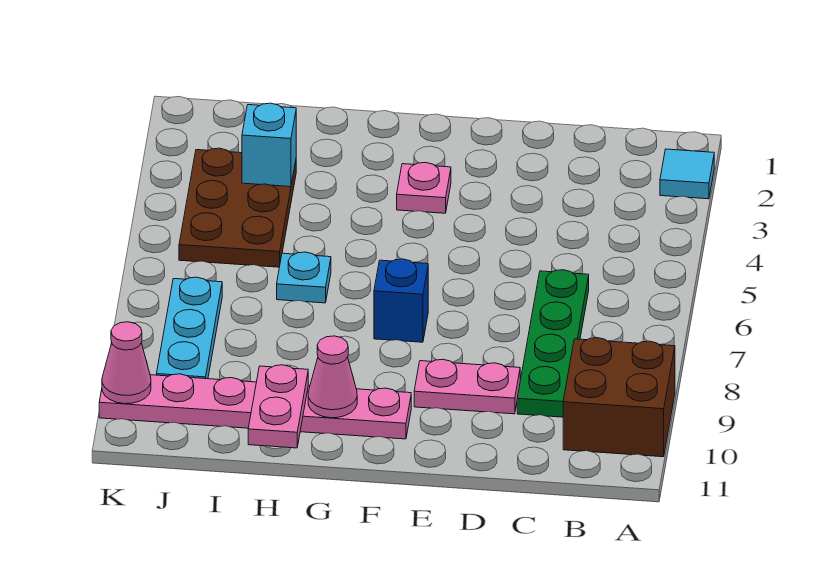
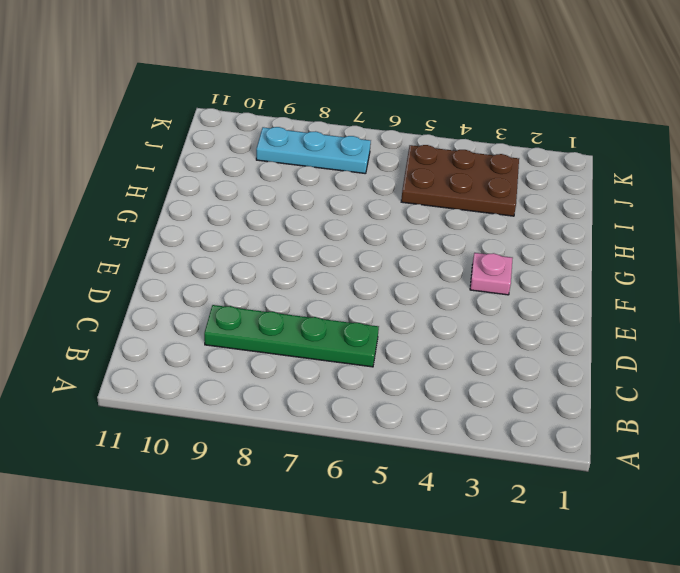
none -> cyan tile A2 level 1
none -> brown brick A9:B10 level 1
none -> pink plate D9:E9 level 1

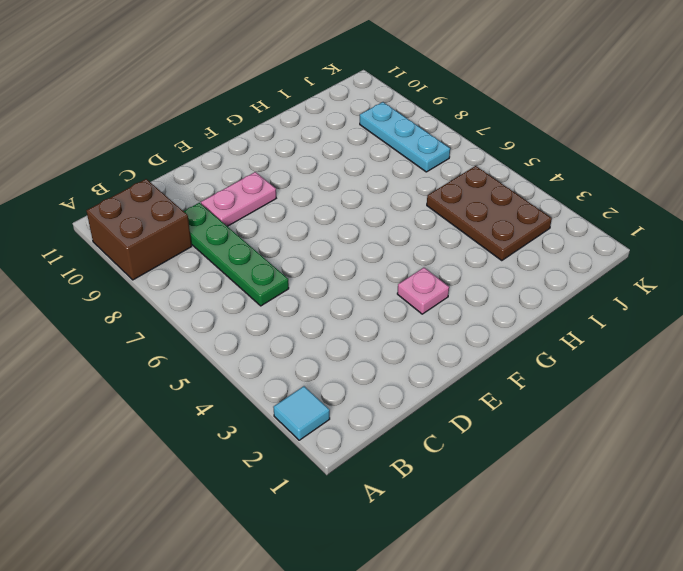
none -> blue brick F7 level 1
none -> pink plate F10:K10 level 1
none -> cyan plate H6 level 1

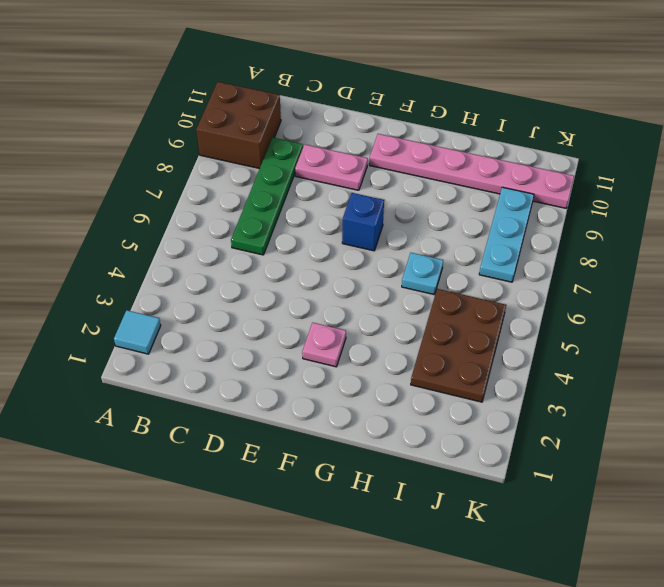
none -> pink cone G10 level 2
none -> pink plate H10:H11 level 2
none -> cyan brick I3 level 2

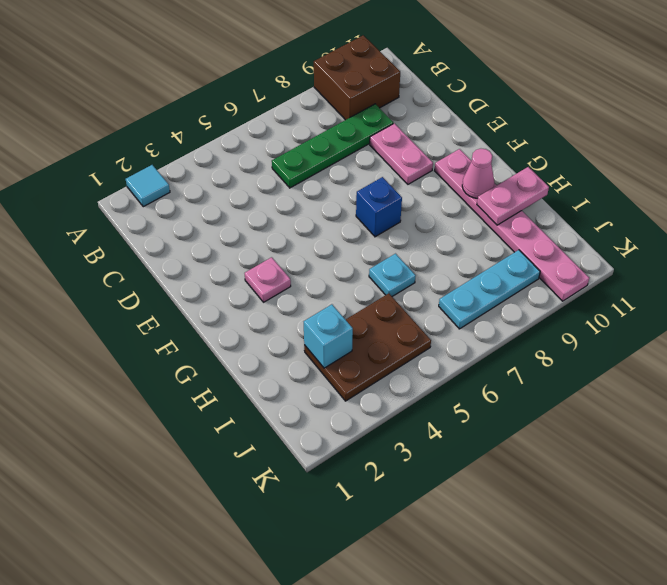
none -> pink cone K10 level 2

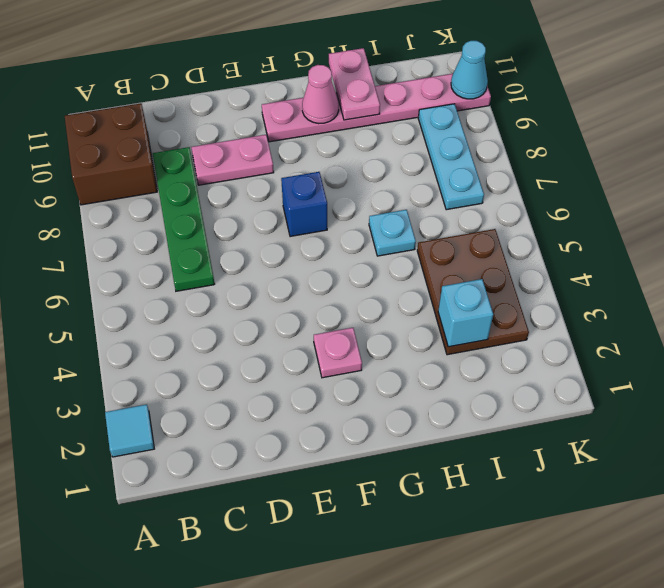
cyan cone K10 level 2 -> pink cone K10 level 2

